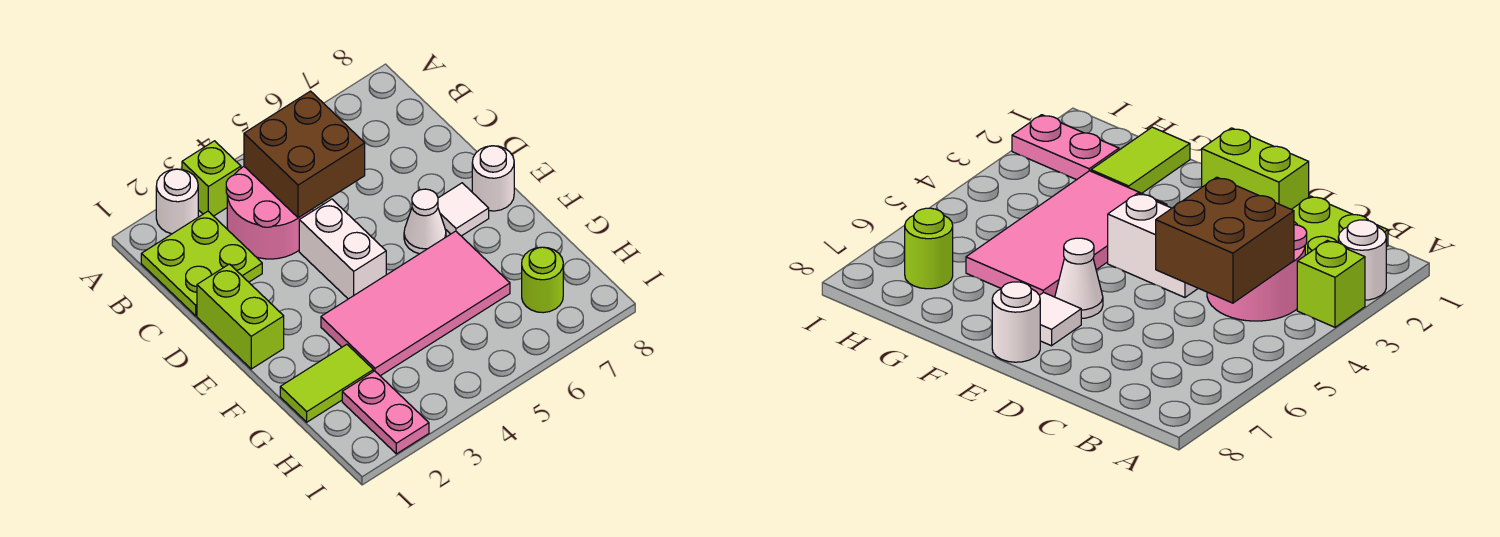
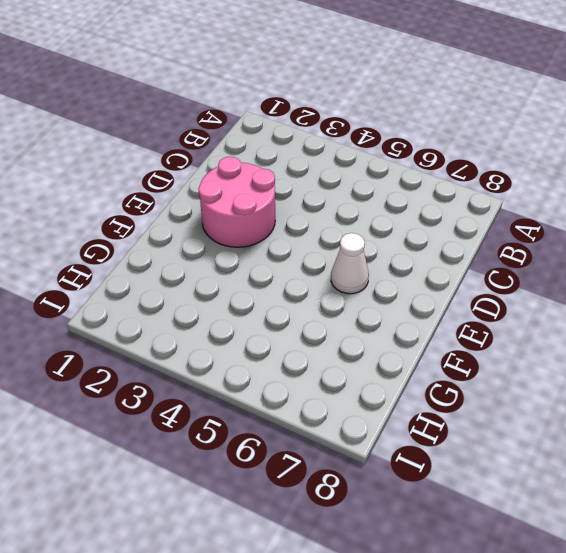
pink round brick D2:E3 level 1 -> pink round brick B3:C4 level 1
none -> white round brick A2 level 1
none -> lime brick A3 level 1
none -> lime plate B1:C2 level 1

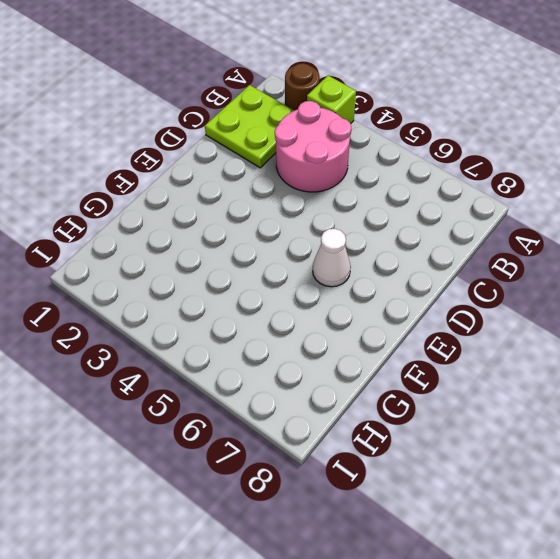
brown round brick A2 level 1 -> white round brick A2 level 1
none -> lime brick D1:E1 level 1
none -> white brick D4:E4 level 1
none -> white tile E7 level 1

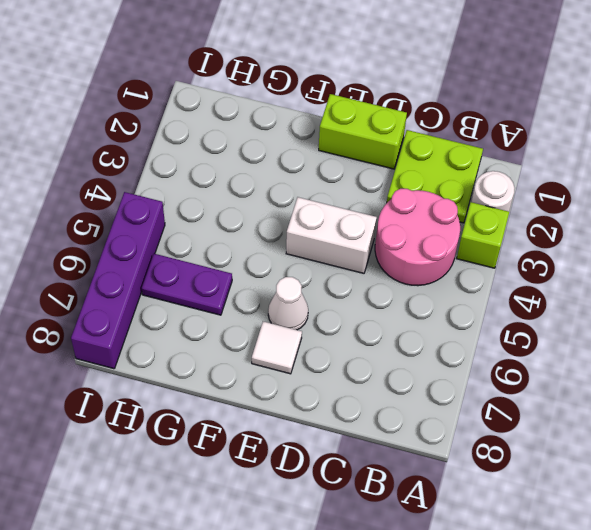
purple plate G6:H6 level 1 -> pink tile F3:G6 level 1
purple brick I5:I8 level 1 -> none
none -> white round brick E8 level 1
none -> lime tile G1:G2 level 1
none -> pink plate H2:I2 level 1

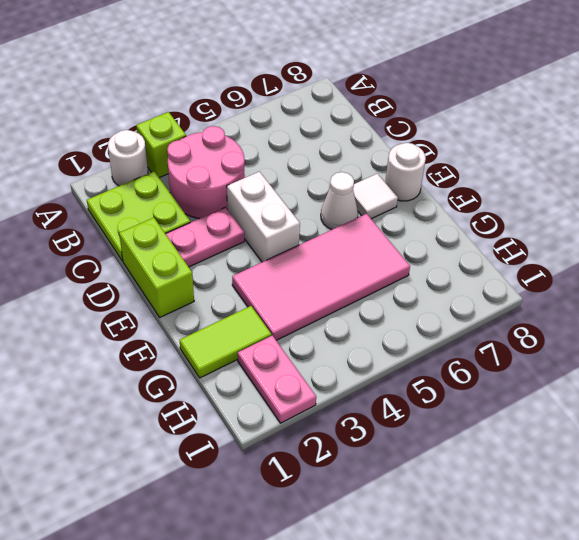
pink plate D2:D3 level 1 -> none
none -> lime round brick H7 level 1
none -> brown brick B4:C5 level 2

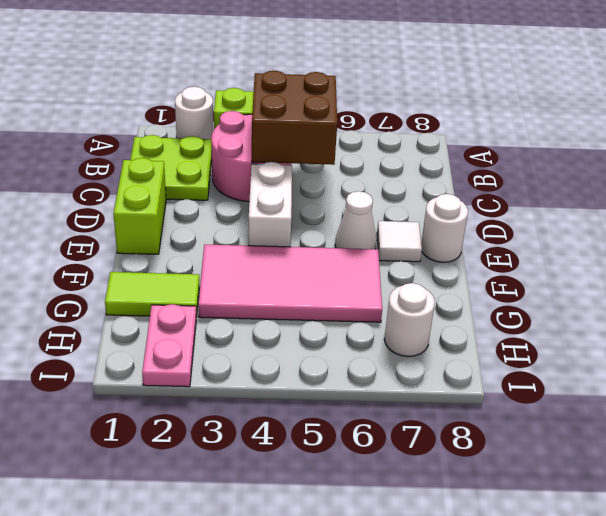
white round brick H7 level 1 -> lime round brick H7 level 1

